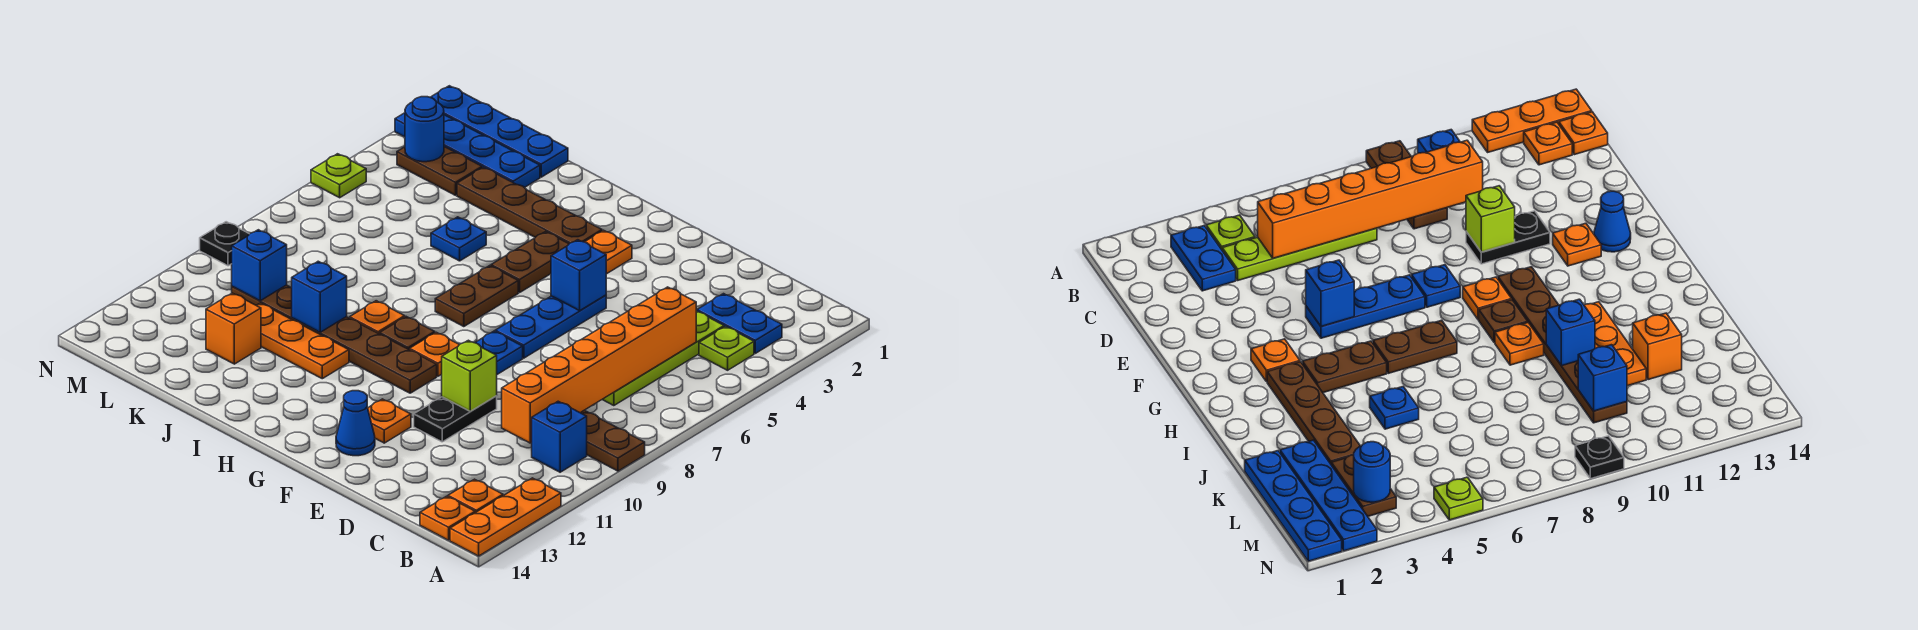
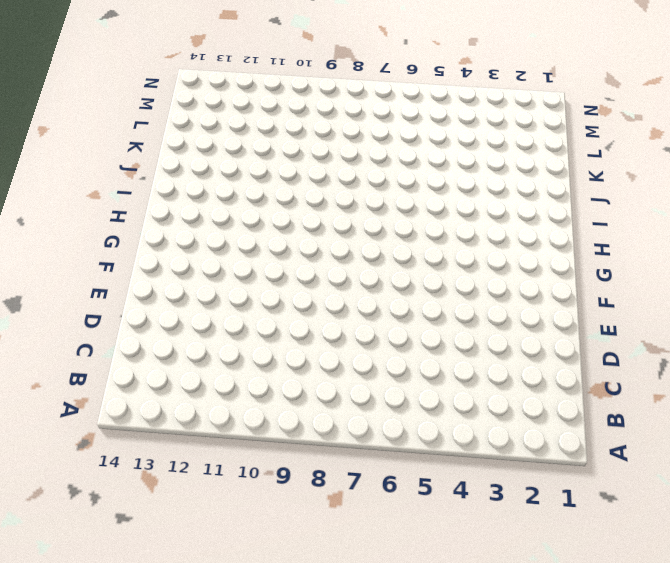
none -> brown plate A9:C9 level 1
none -> orange plate A12:A14 level 1
none -> blue plate B3:C3 level 1
none -> lime plate B4 level 1

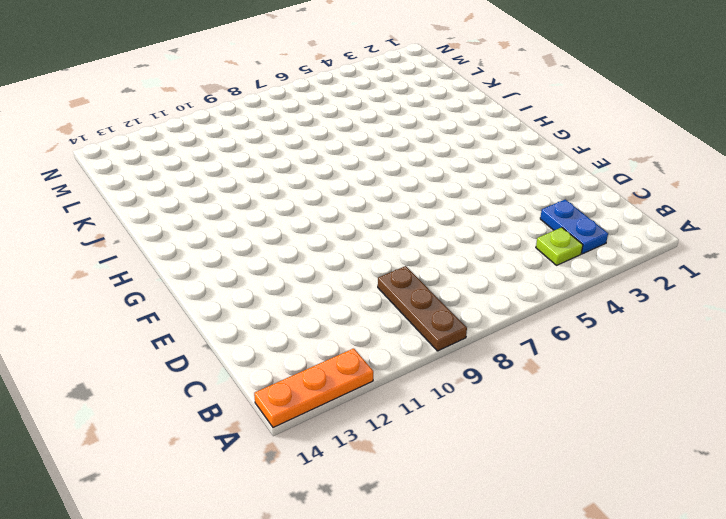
none -> blue brick B10 level 1
none -> orange plate B13 level 1
none -> orange plate B14 level 1
none -> lime plate C4:C7 level 1

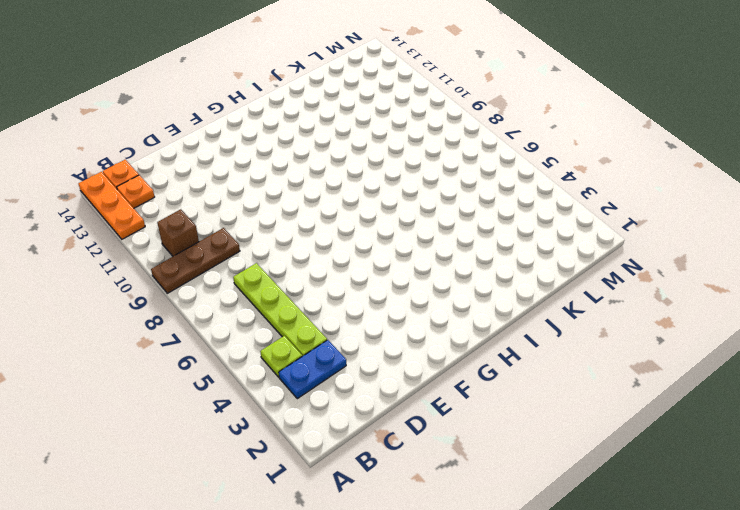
brown brick B10 level 1 -> blue brick B10 level 1
none -> black plate E10:E11 level 1
none -> blue plate F5:F7 level 1
none -> blue plate F8 level 1
none -> orange plate F12 level 1

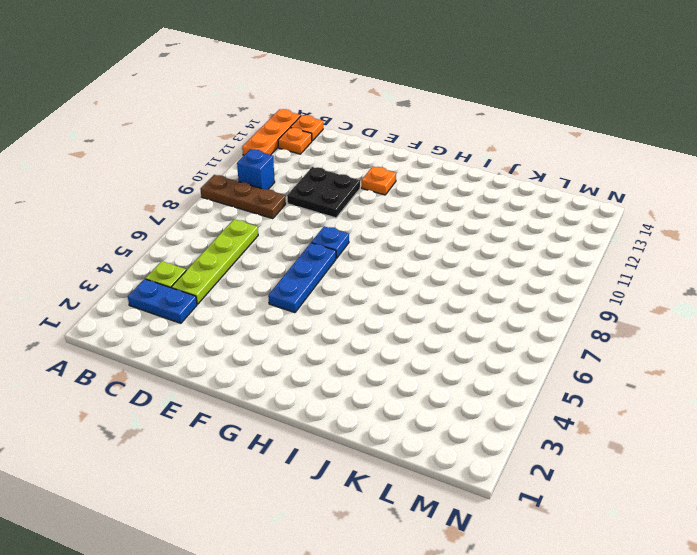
black plate D10:E11 level 1 -> black plate E10:E11 level 1
none -> blue cone F13 level 1
none -> orange plate G3 level 1
none -> orange plate G9 level 1
none -> brown plate G10:L10 level 1

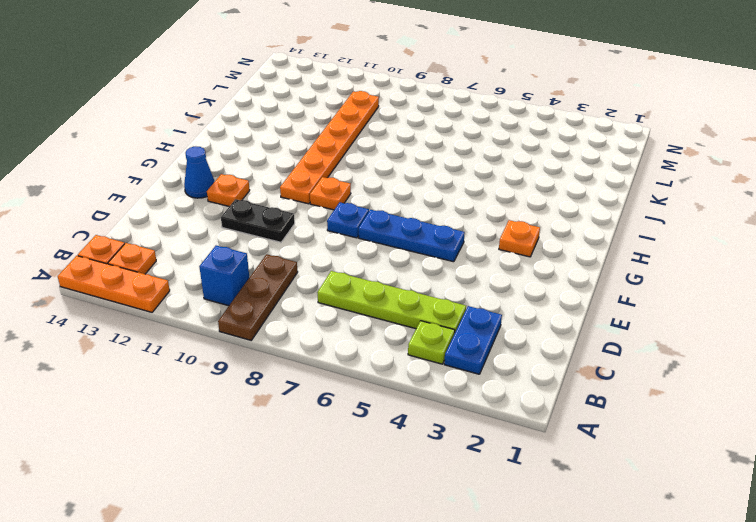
orange plate G10:L10 level 1 -> brown plate G10:L10 level 1
none -> brown plate H3:K3 level 1
none -> brown plate H4:H5 level 1
none -> brown plate H6:H7 level 1
none -> brown plate H9 level 1

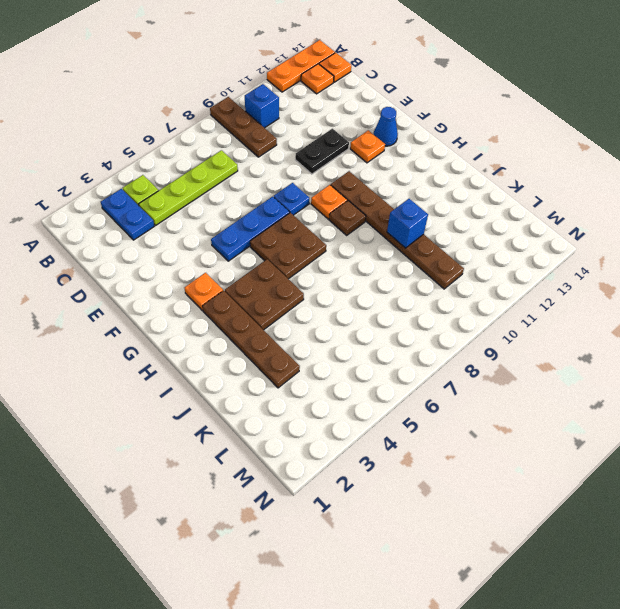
brown plate G6:H7 level 1 -> brown plate H6:H7 level 1
brown plate H4:I5 level 1 -> brown plate H4:H5 level 1
none -> orange plate I9 level 1
none -> orange plate I11:K11 level 1
none -> blue plate J5 level 1
none -> blue plate K1:N1 level 1

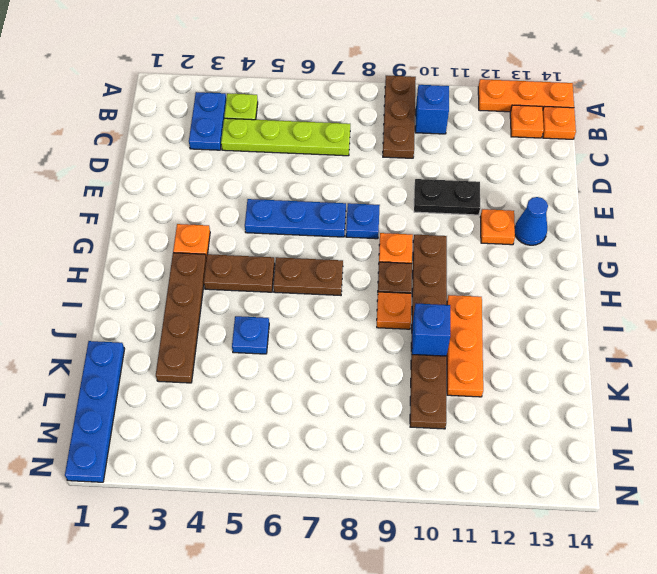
none -> blue plate K2:N2 level 1
none -> orange brick K12 level 1
none -> brown plate L3:M3 level 1
none -> lime plate N5 level 1

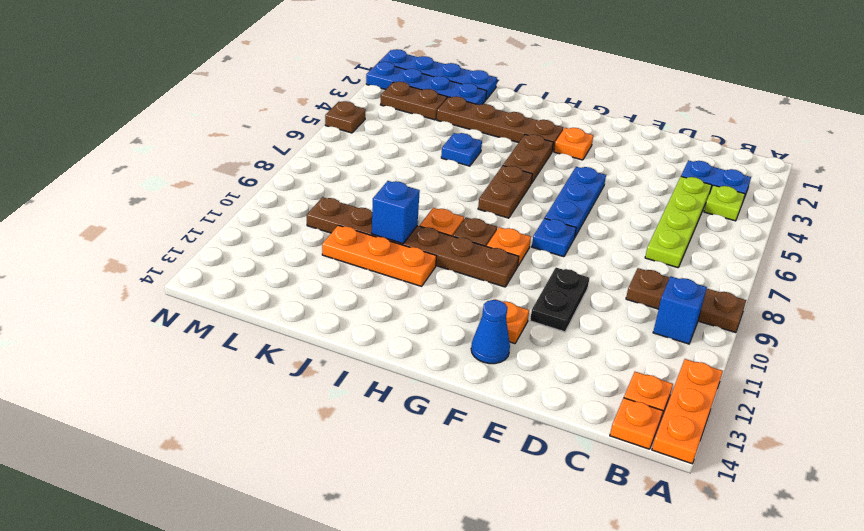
brown plate N5 level 1 -> lime plate N5 level 1
none -> orange brick K12 level 1
none -> black plate N9 level 1
none -> orange brick C5:C10 level 2
none -> lime brick E10 level 2

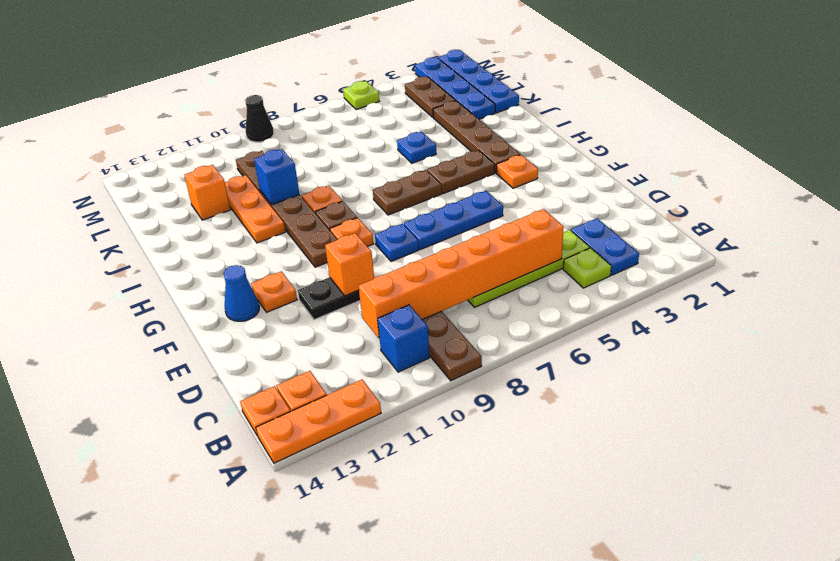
orange brick E10 level 2 -> lime brick E10 level 2
black cone N9 level 1 -> black plate N9 level 1
none -> blue brick F5 level 2
none -> blue brick L10 level 2
none -> blue round brick M3 level 2

